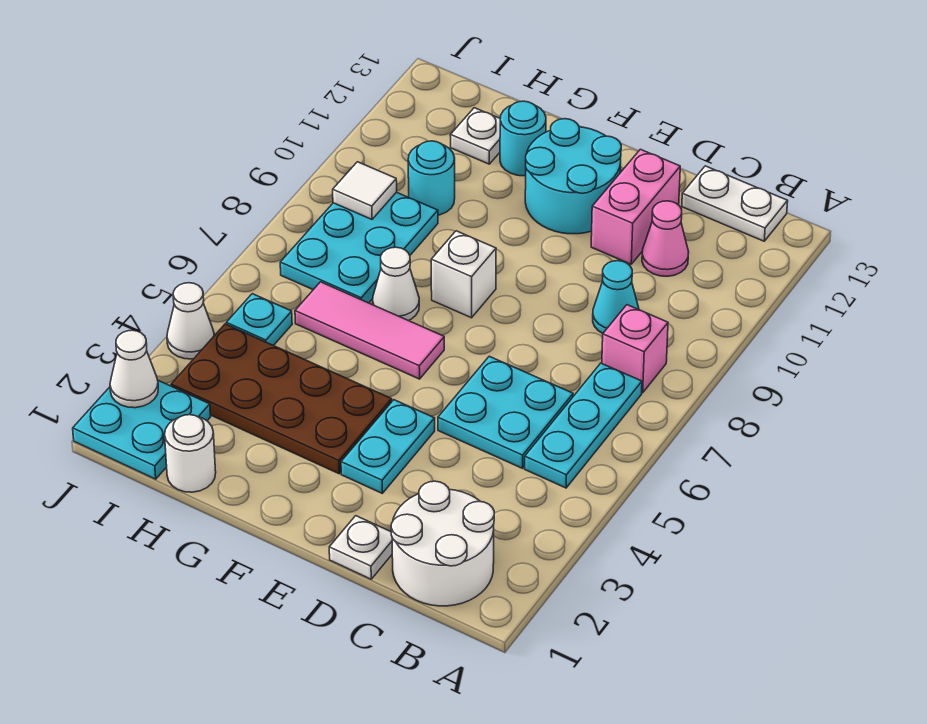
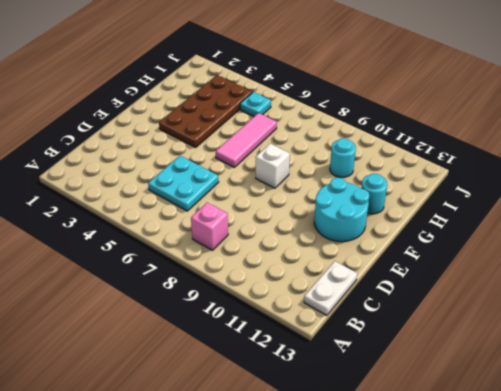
none -> white round brick B1:C2 level 1
none -> cyan plate B5:B7 level 1
none -> cyan cone C9 level 1

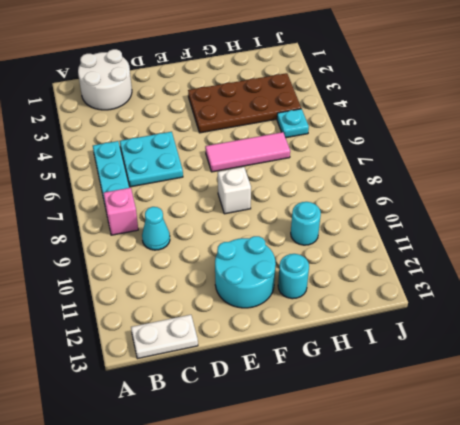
none -> pink cone C11 level 1
none -> white plate D1 level 1
none -> pink brick D11:D12 level 1

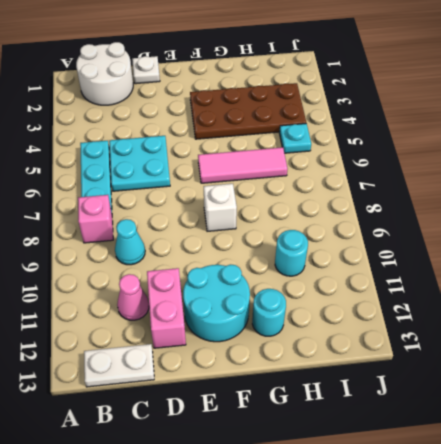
none -> cyan plate E3:E4 level 1
none -> white cone G7 level 1
none -> white round brick H1 level 1

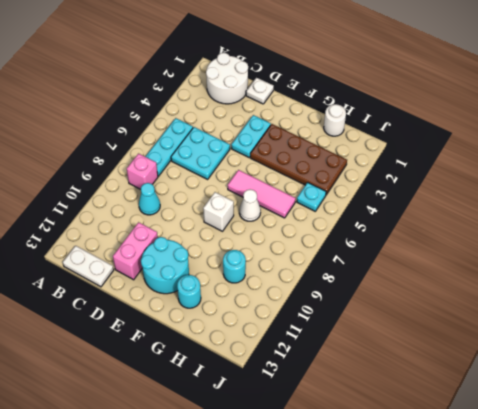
none -> pink cone C11 level 1
none -> cyan plate H7:I9 level 1
none -> white plate H12 level 1

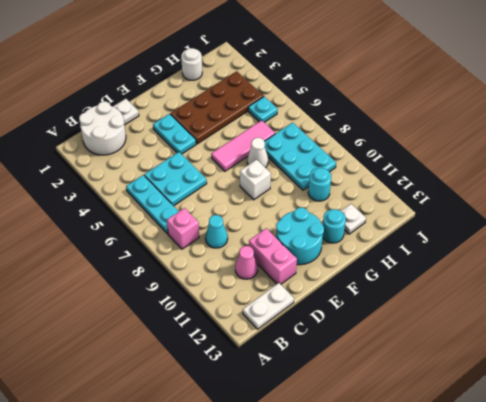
none -> cyan plate I1:J2 level 1
none -> white cone J4 level 1
none -> white tile I9 level 2

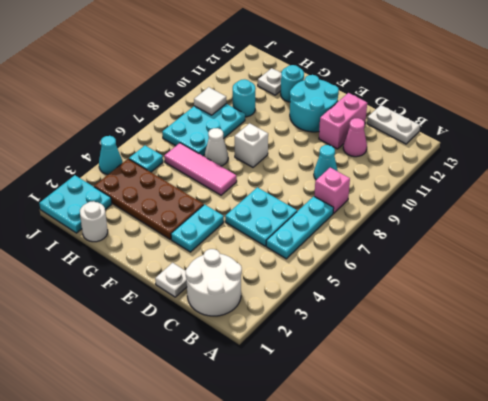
cyan cone J4 level 1 -> white cone J4 level 1
none -> white cone J2 level 2

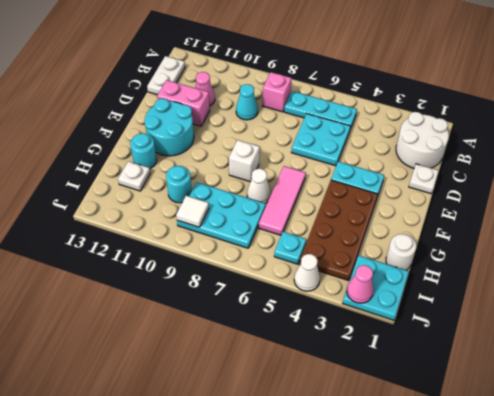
pink cone J2 level 2 -> white cone J2 level 2

